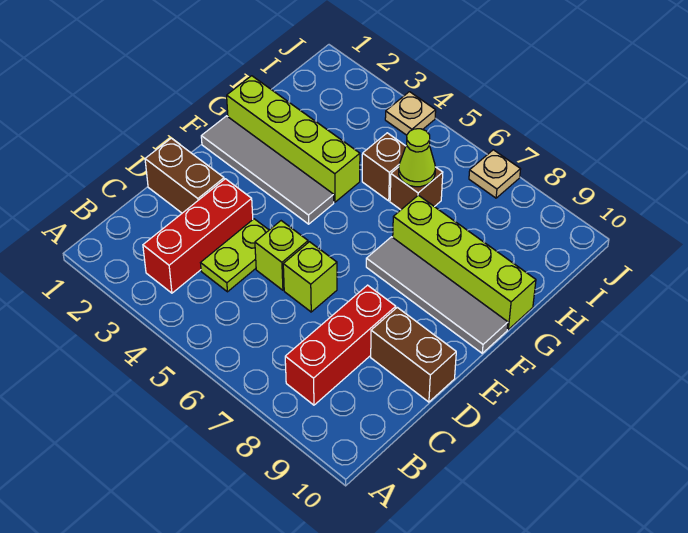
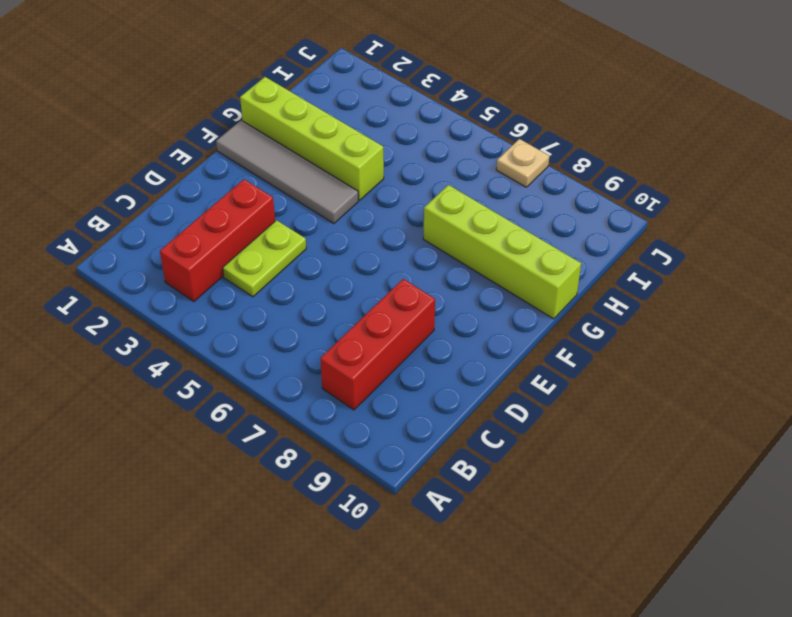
none -> brown brick D1:D2 level 1
none -> lime brick D5 level 1
none -> lime brick D6 level 1

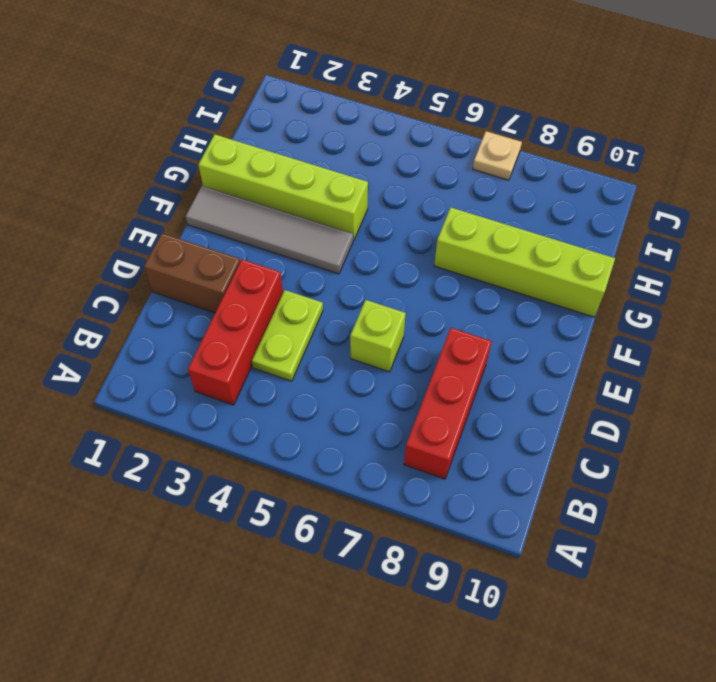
none -> lime brick D5 level 1
none -> brown brick D9:D10 level 1
none -> grey tile F7:F10 level 1

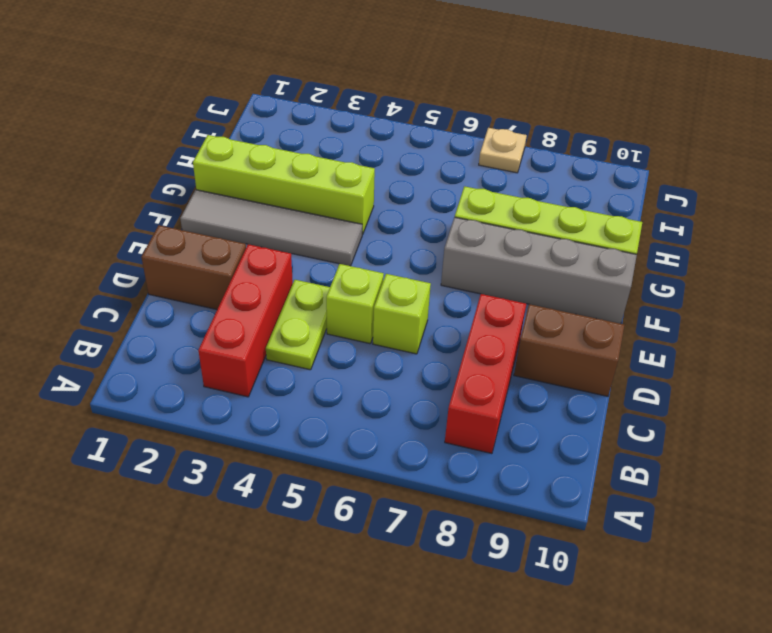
grey brick F7:F10 level 1 -> grey tile F7:F10 level 1
none -> brown brick H5 level 1
none -> brown brick H6 level 1
none -> tan plate J4 level 1

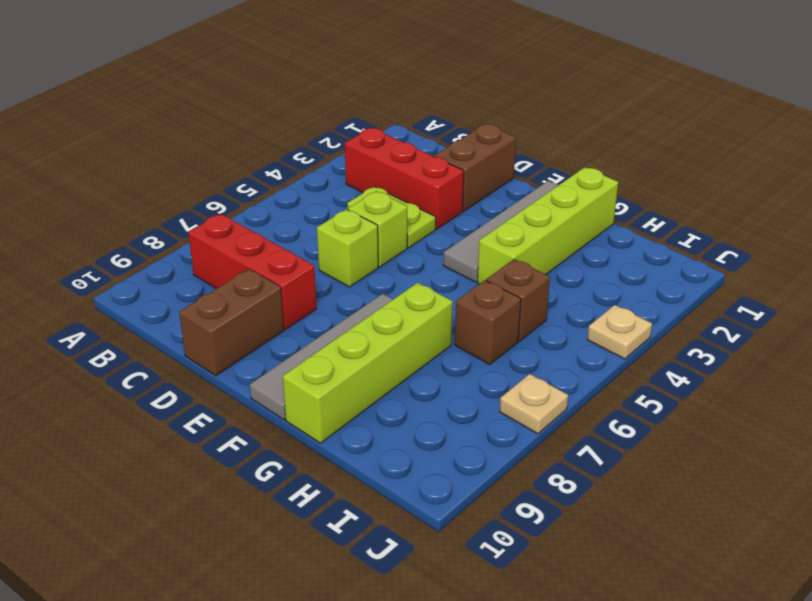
none -> lime cone H6 level 2

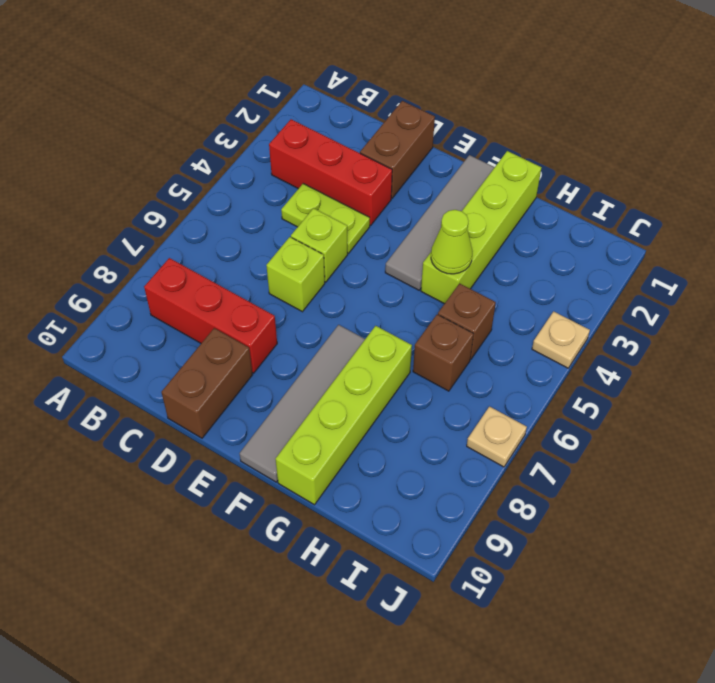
lime cone G4 level 2 -> lime cone H6 level 2

